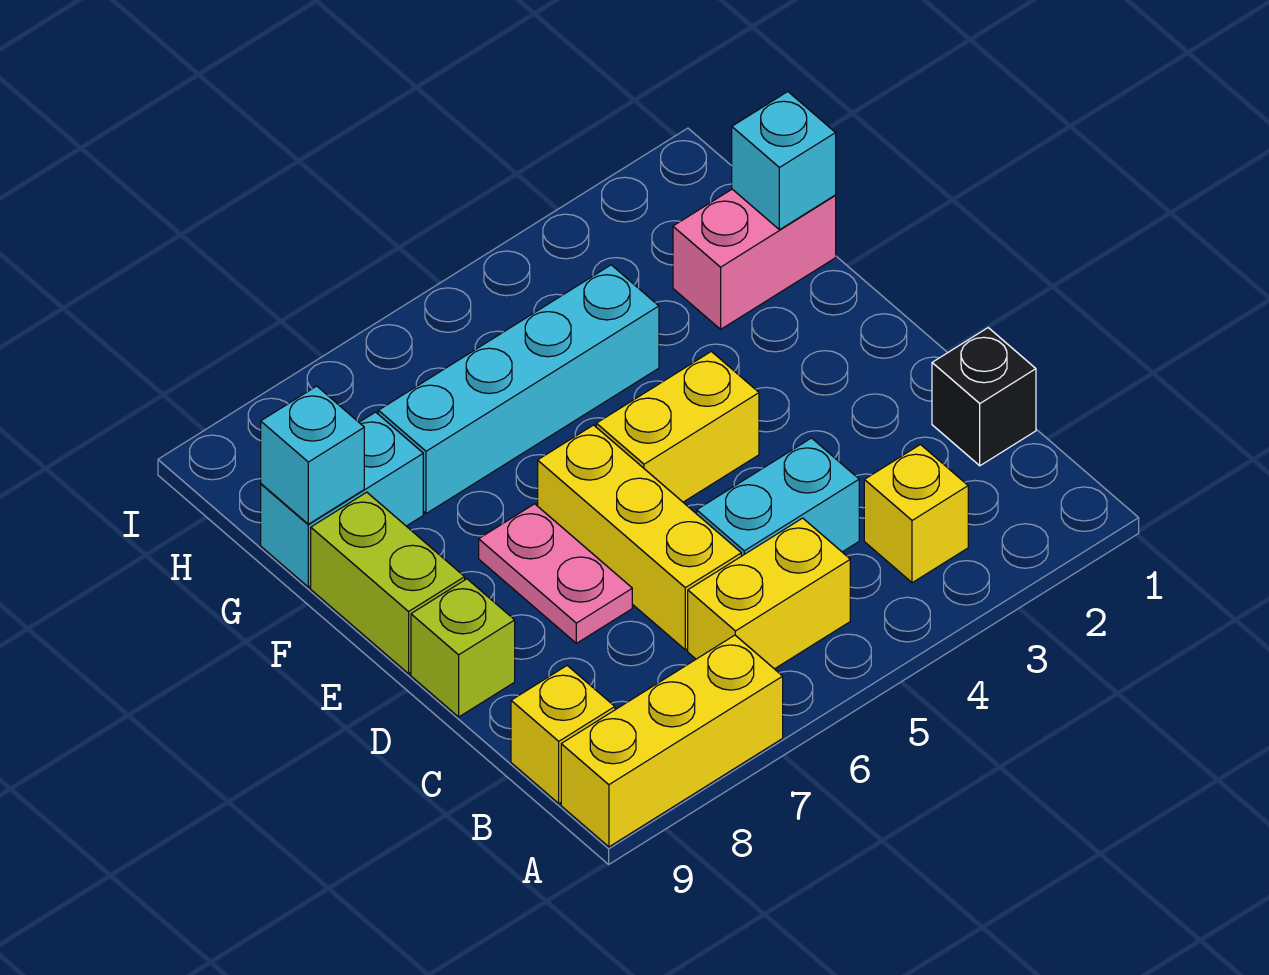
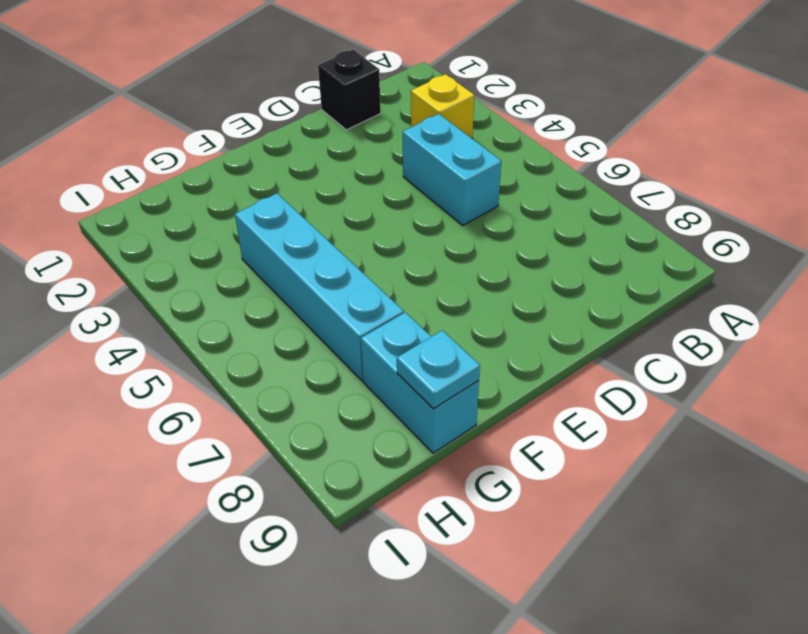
cyan plate G9 level 2 -> cyan brick G9 level 2
none -> yellow brick A7:A9 level 1
none -> yellow brick B5:B6 level 1
none -> yellow brick B9 level 1

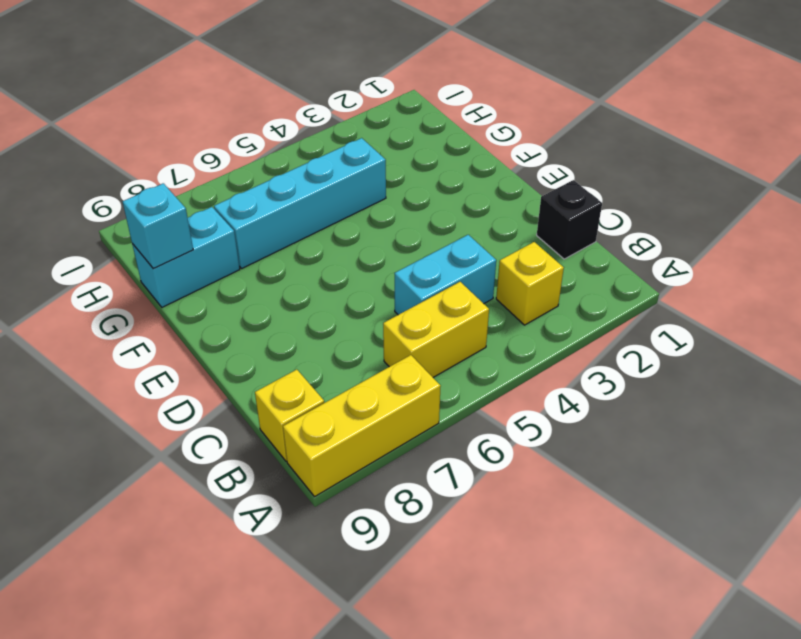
none -> yellow brick C6:E6 level 1
none -> pink plate D7:E7 level 1
none -> lime brick D9 level 1

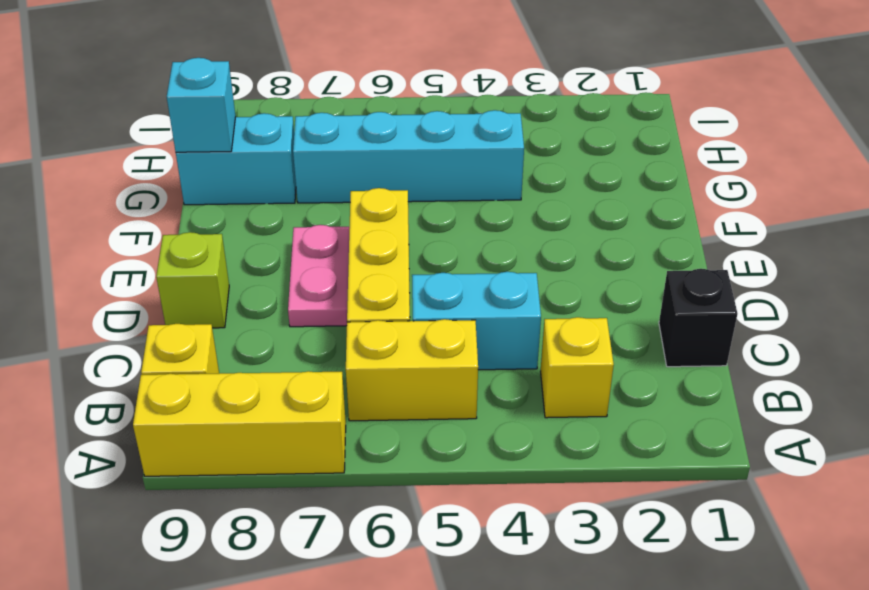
none -> yellow brick E4:E5 level 1
none -> lime brick E9:F9 level 1
none -> pink brick G1:G2 level 1

